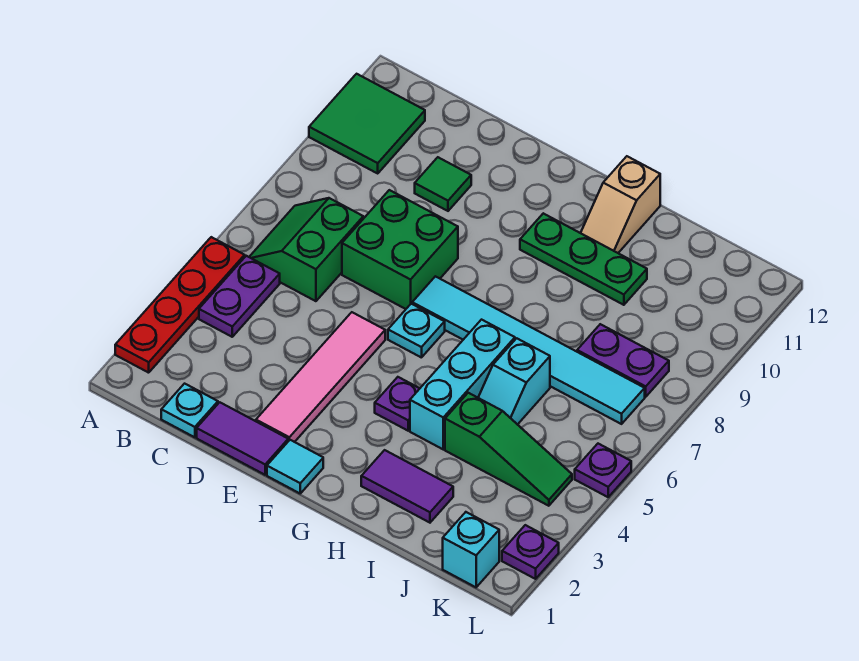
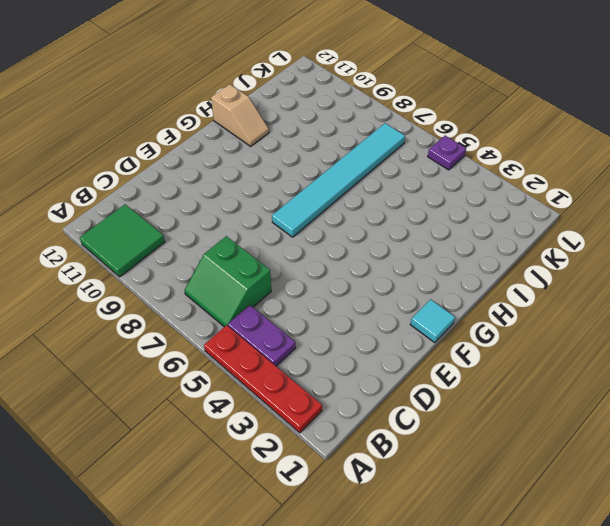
none -> cyan plate C1 level 1
none -> purple tile D1:E1 level 1
none -> green brick D7:E8 level 1

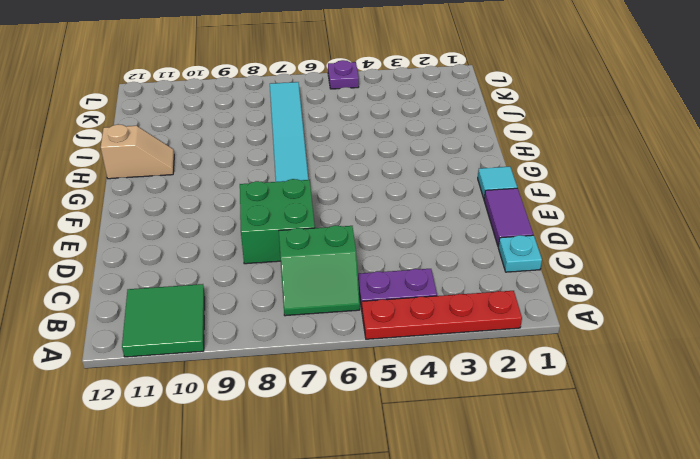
none -> green tile D10 level 1
none -> pink tile E2:E5 level 1
none -> cyan plate F6 level 1

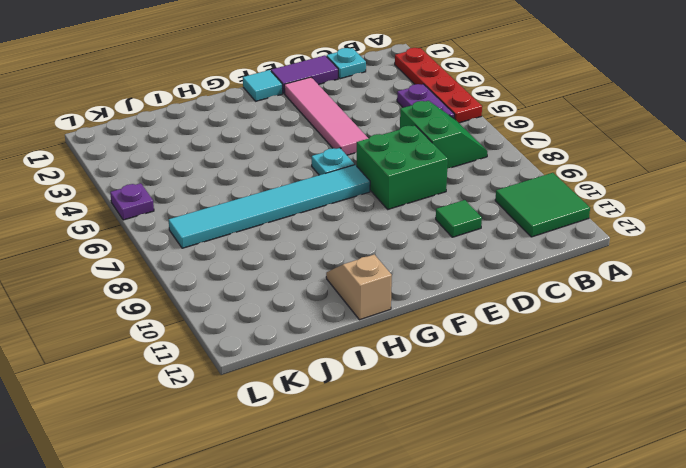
none -> purple plate G4 level 1
none -> green plate G10:I10 level 1
none -> purple tile H2:I2 level 1

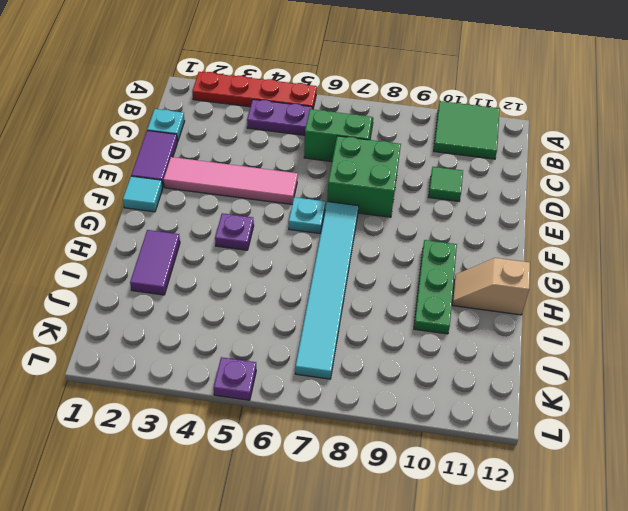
none -> cyan brick H4:H6 level 1
none -> green slope I4:K4 level 1 top I
none -> cyan slope I5:I6 level 1 top 6

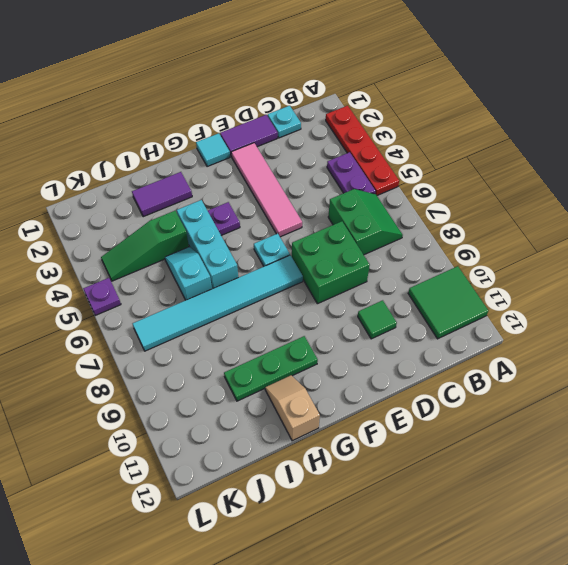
none -> purple plate J8:K8 level 1
none -> cyan brick K1 level 1
none -> purple plate L2 level 1

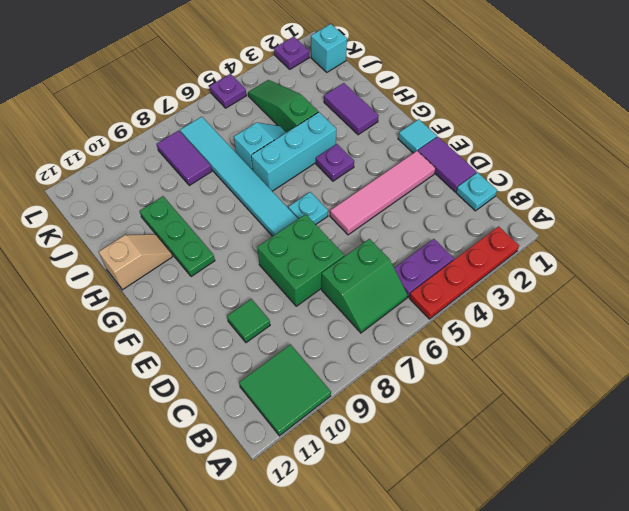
purple tile J8:K8 level 1 -> purple plate J8:K8 level 1

